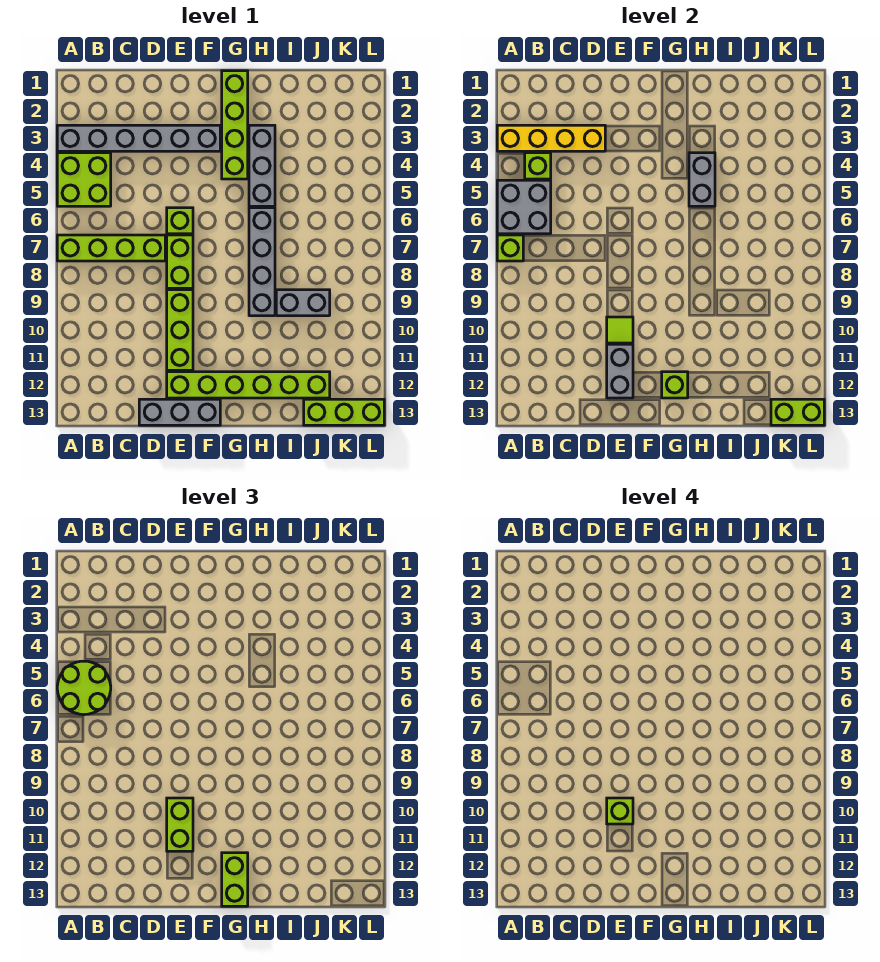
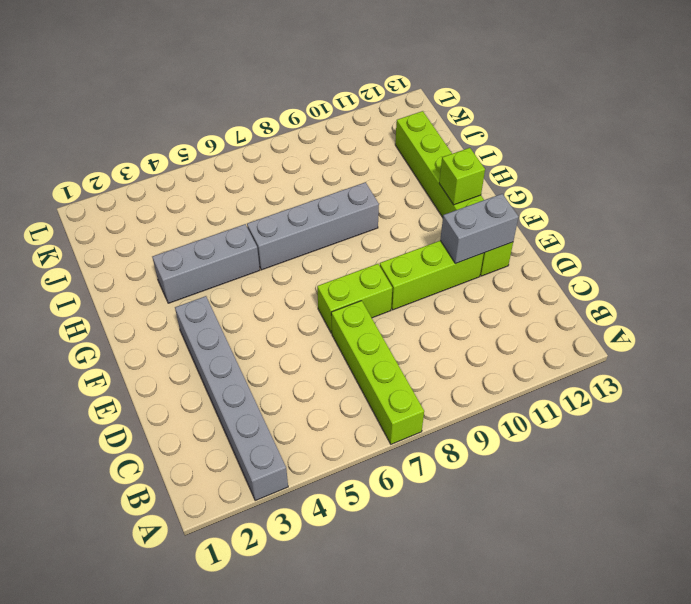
none -> lime brick A4:B5 level 1
none -> grey brick D13:F13 level 1
none -> lime brick E6 level 1

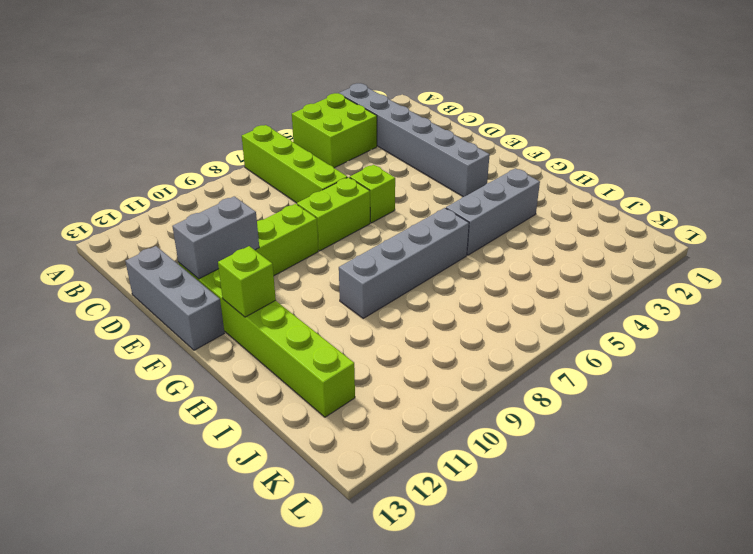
none -> lime brick G1:G4 level 1
none -> grey brick I9:J9 level 1
none -> lime brick J13:L13 level 1

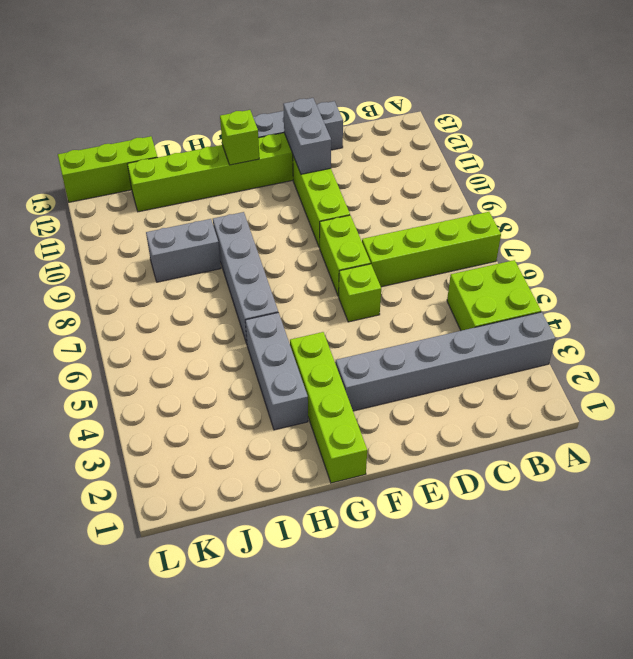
none -> yellow brick A3:D3 level 2
none -> grey brick A5:B6 level 2
none -> lime brick A7 level 2

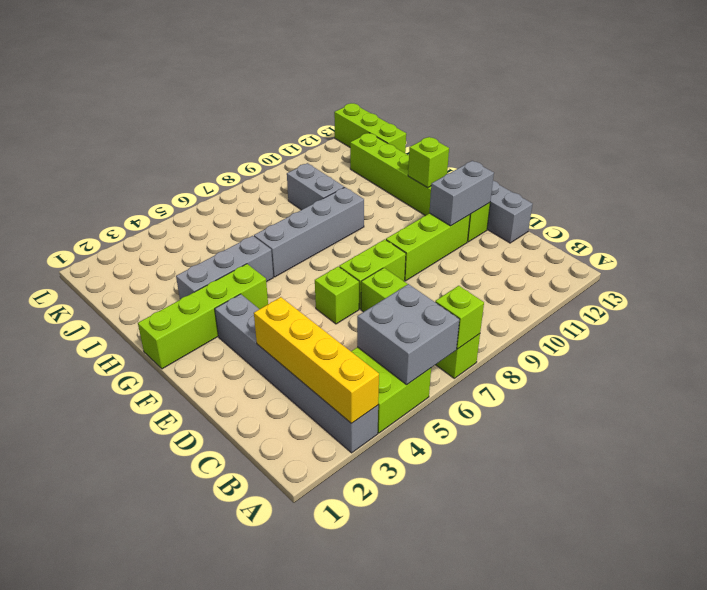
none -> lime brick B4 level 2
none -> lime tile E10 level 2
none -> grey brick H4:H5 level 2

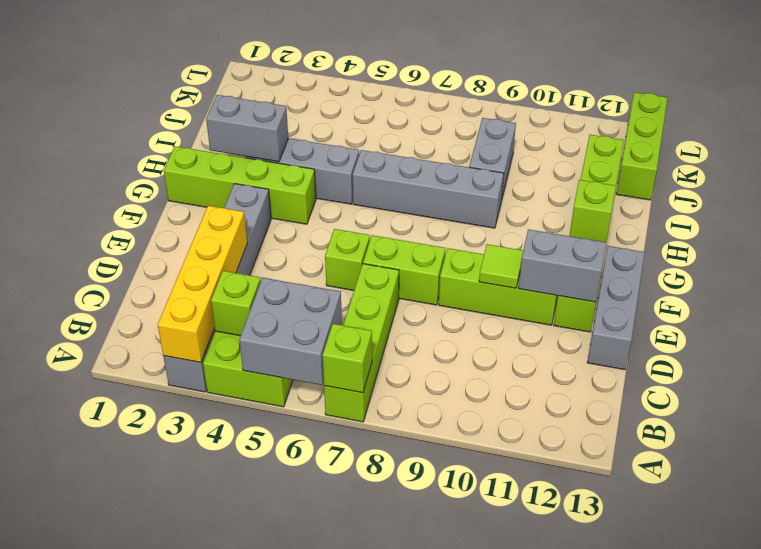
grey brick H2:H3 level 2 -> grey brick H4:H5 level 2
none -> lime brick K13:L13 level 2
none -> lime round brick A5:B6 level 3
none -> lime brick E10:E11 level 3

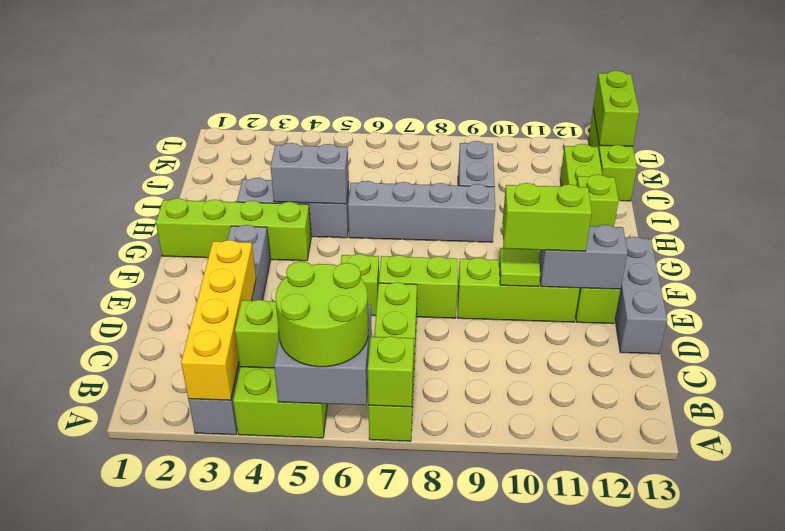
none -> lime brick G12:G13 level 3
none -> lime brick E10 level 4

